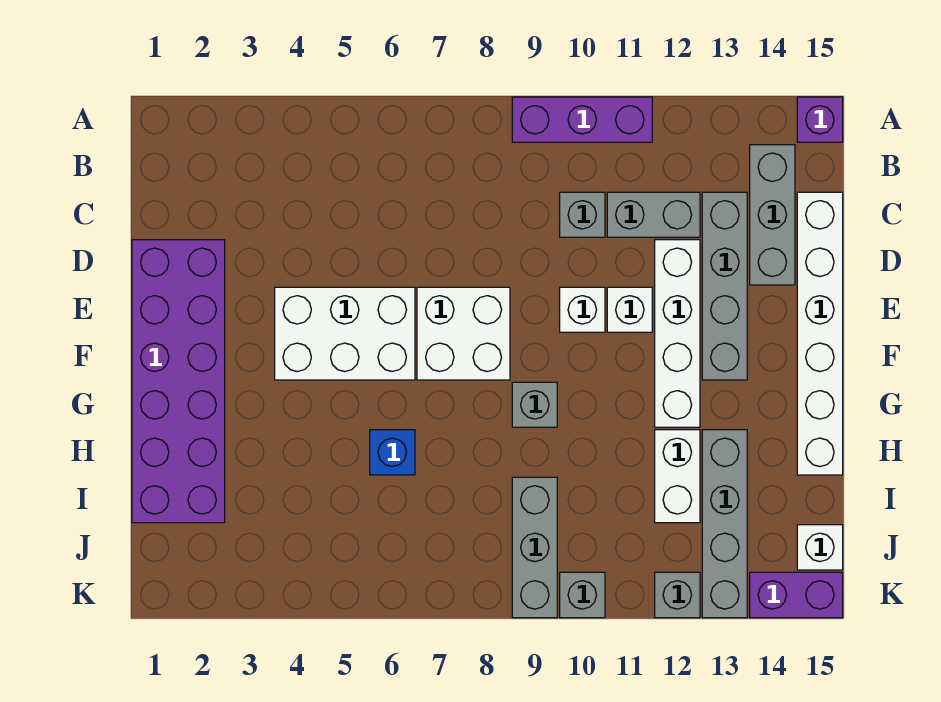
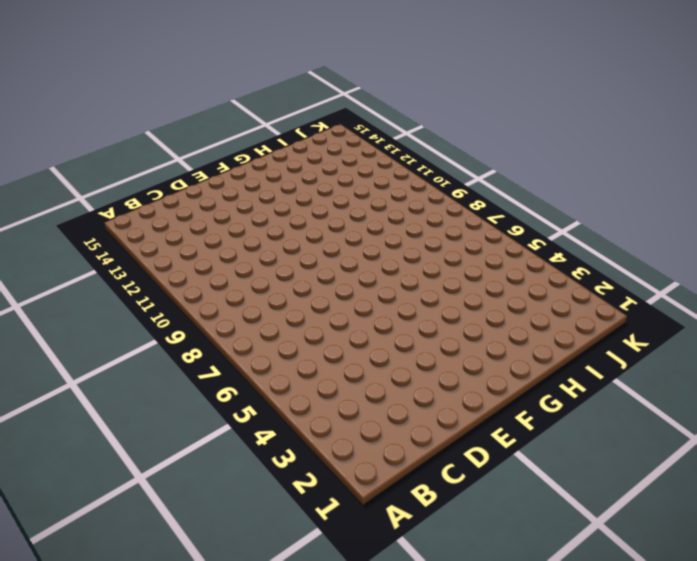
none -> purple brick A9:A11 level 1
none -> purple brick A15 level 1
none -> grey brick B14:D14 level 1

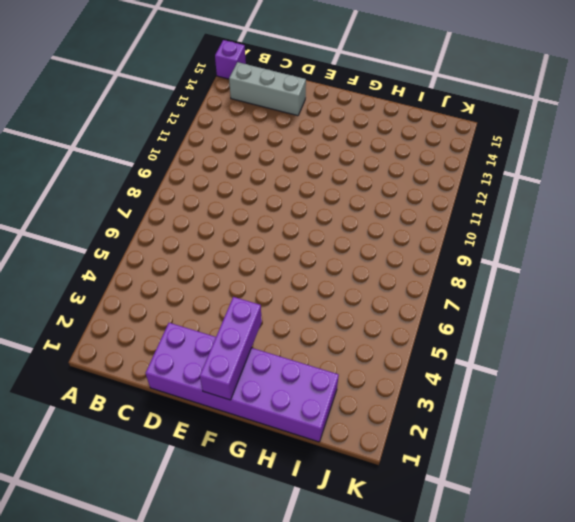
purple brick F1:F3 level 2 -> purple brick A9:A11 level 1
none -> grey brick C10 level 1
none -> grey brick C11:C12 level 1
none -> grey brick C13:F13 level 1

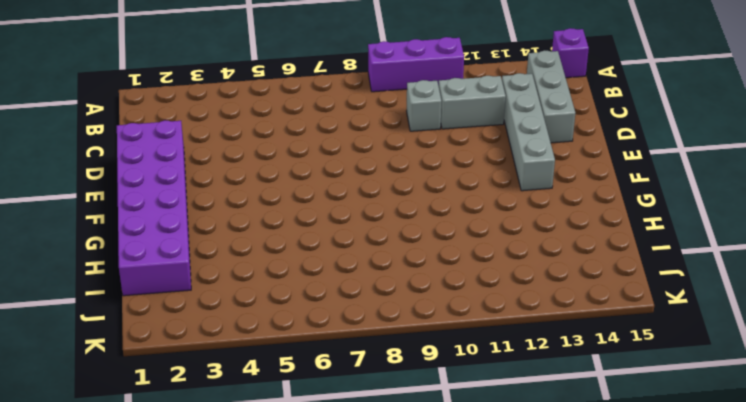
none -> white brick C15:H15 level 1
none -> white brick D12:G12 level 1
none -> white brick E4:F6 level 1

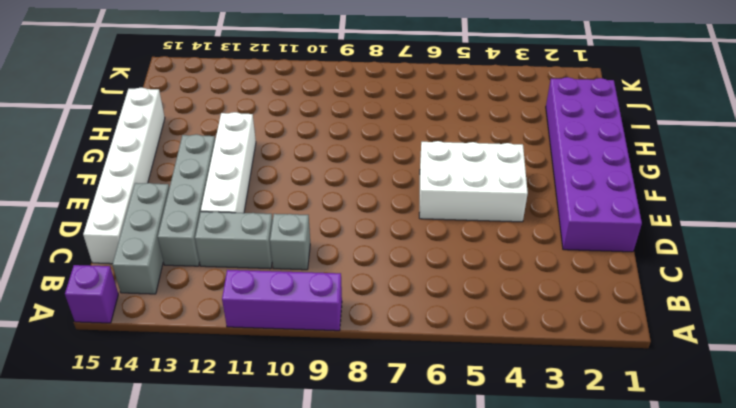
none -> white brick E7:F8 level 1
none -> white brick E10 level 1
none -> white brick E11 level 1

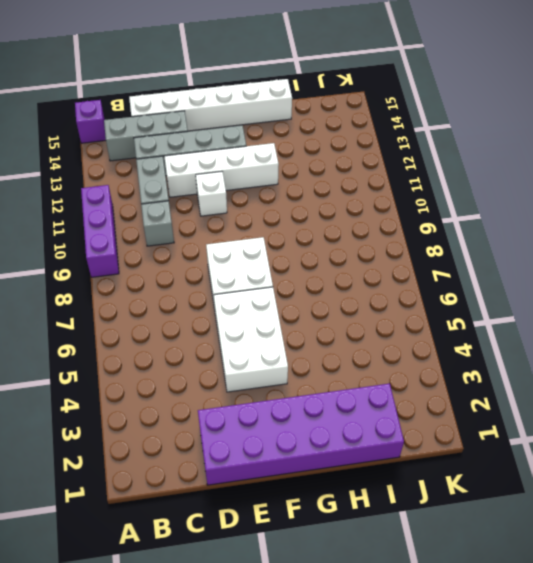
none -> white brick E10 level 1
none -> grey brick G9 level 1
none -> blue brick H6 level 1

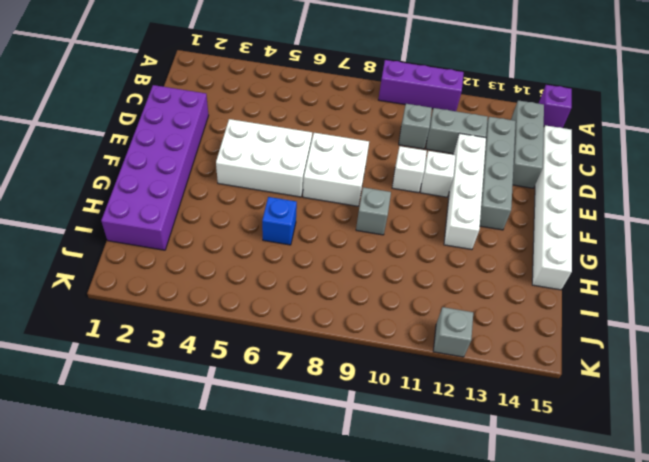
none -> white brick H12:I12 level 1
none -> grey brick H13:K13 level 1
none -> grey brick I9:K9 level 1

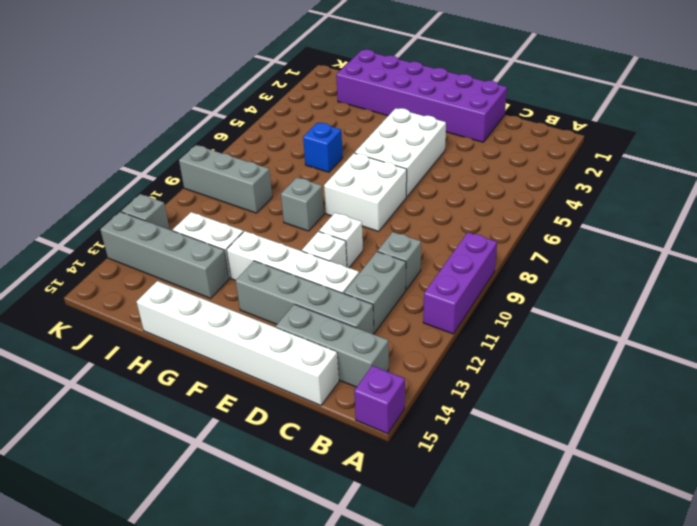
none -> white brick J15 level 1
none -> grey brick K10 level 1
none -> purple brick K14:K15 level 1

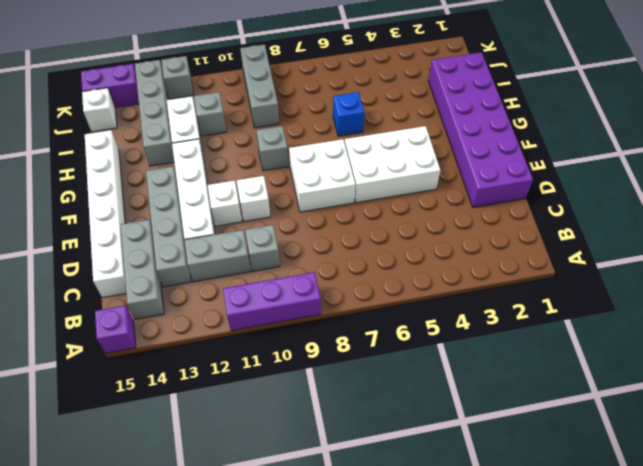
grey brick I11 level 1 -> grey brick K10 level 1

